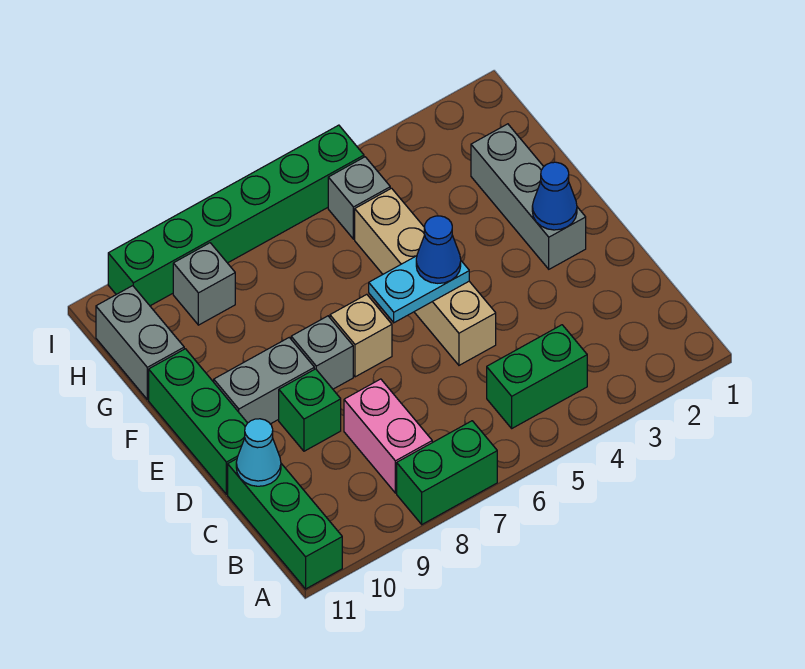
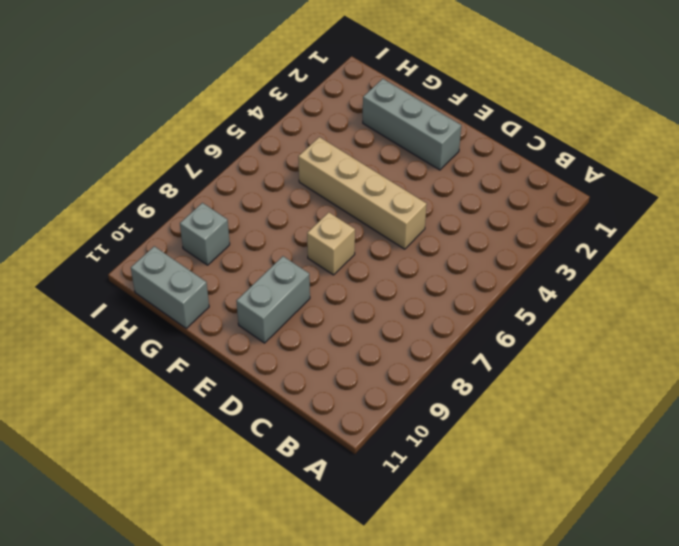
none -> green brick A7:A8 level 1
none -> green brick A11:C11 level 1
none -> green brick B4:B5 level 1

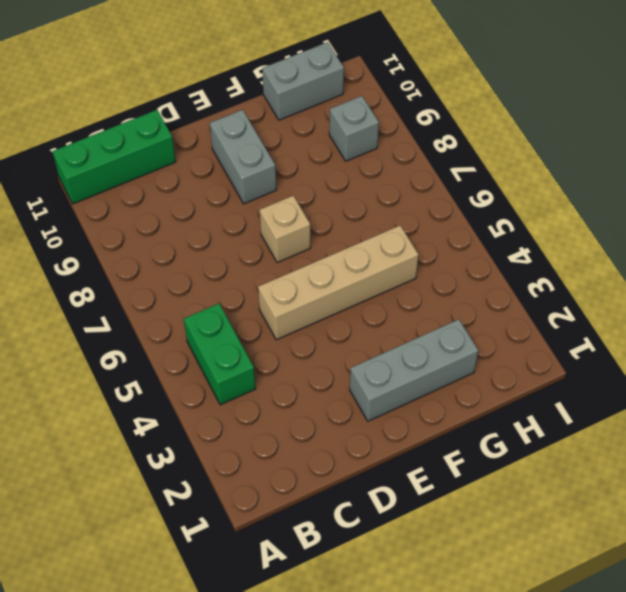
none -> green brick A7:A8 level 1
none -> pink brick B8:C8 level 1
none -> green brick D9 level 1

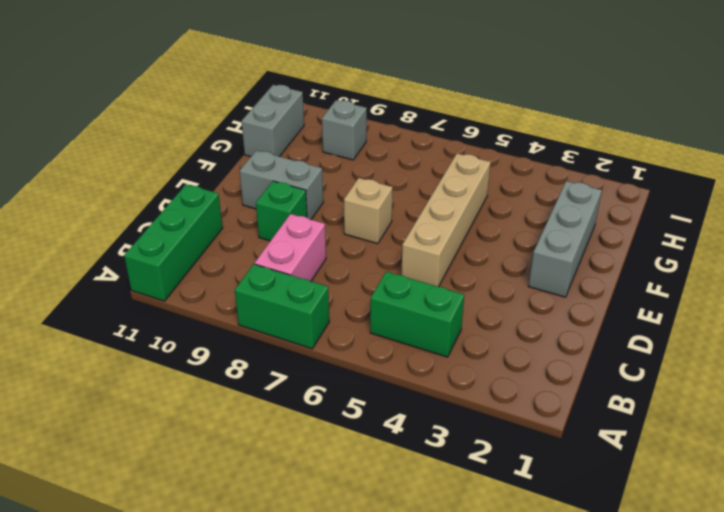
none -> green brick D11:F11 level 1
none -> grey brick E8 level 1
none -> grey brick H5 level 1

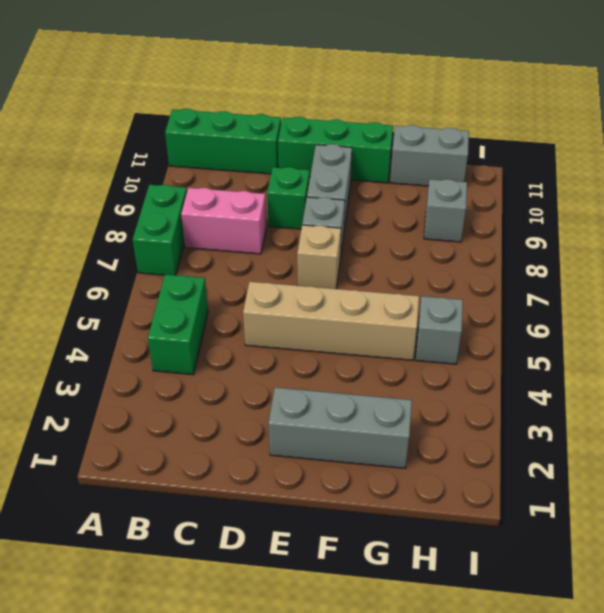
none -> green brick I5:I10 level 1
none -> cyan cone C11 level 2
none -> blue cone E2 level 2

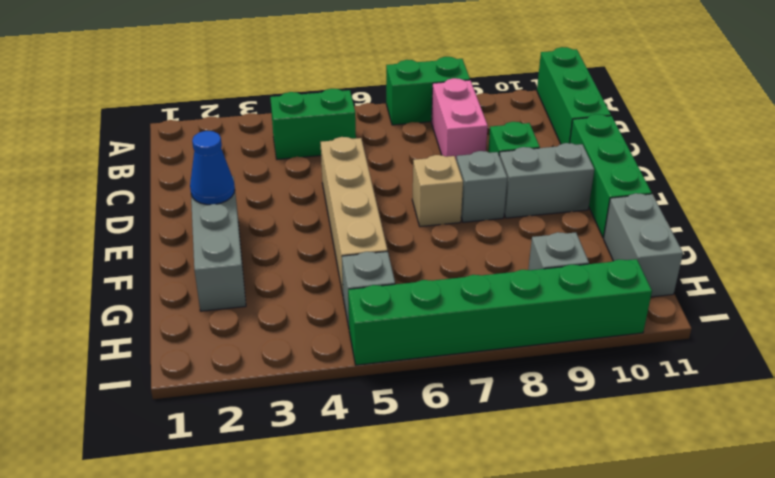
none -> cyan cone C11 level 2
none -> cyan plate E5:E6 level 2
none -> blue cone E5 level 3

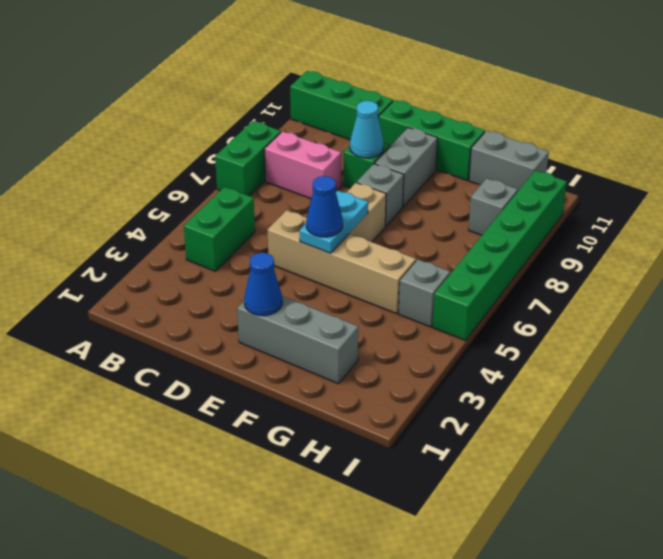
cyan cone D9 level 2 -> cyan cone C11 level 2

